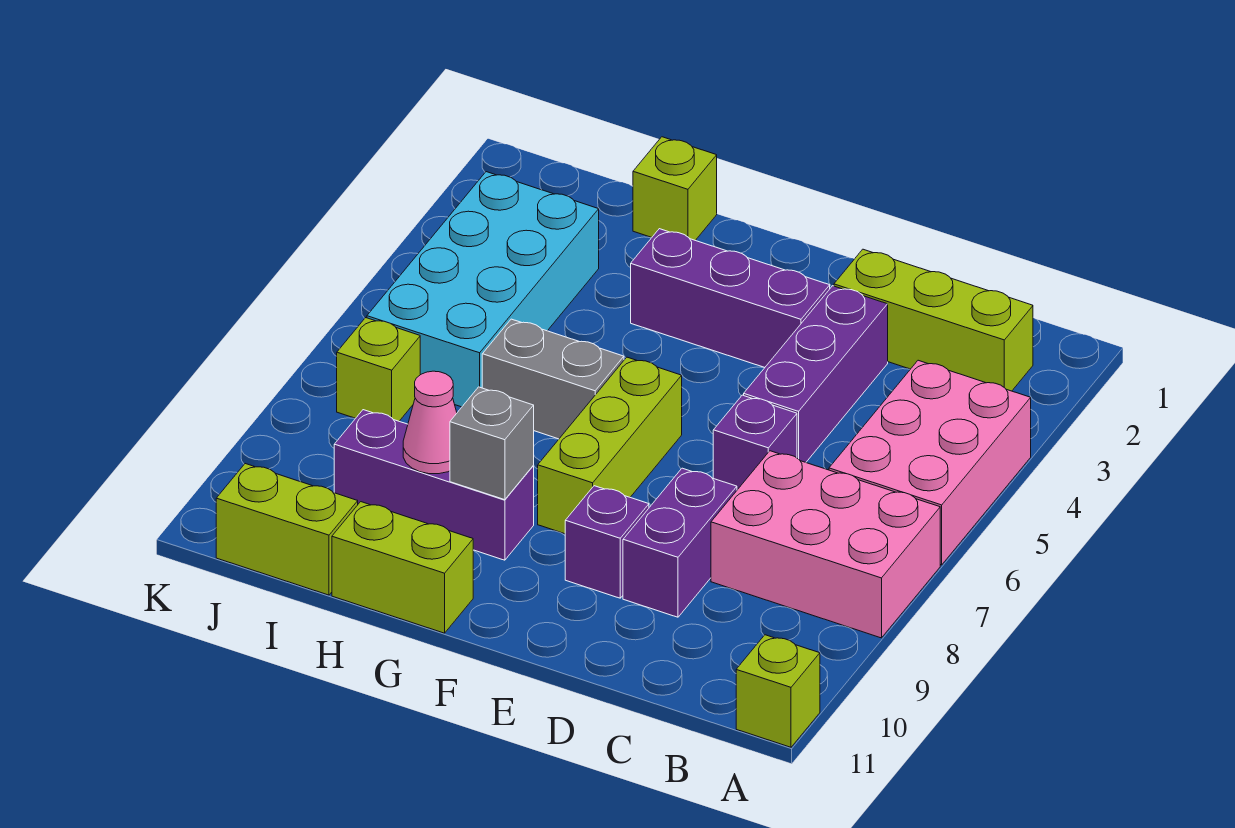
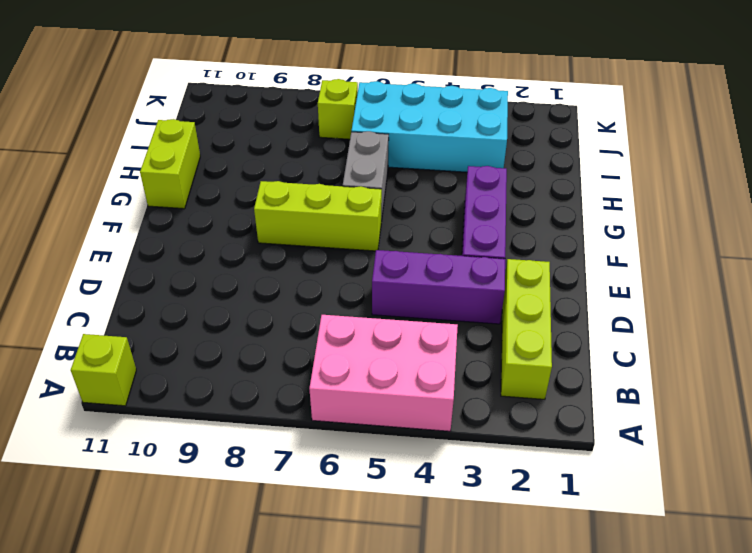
none -> pink brick A7:C8 level 1
none -> purple brick D6 level 1
none -> purple brick D8:D9 level 1

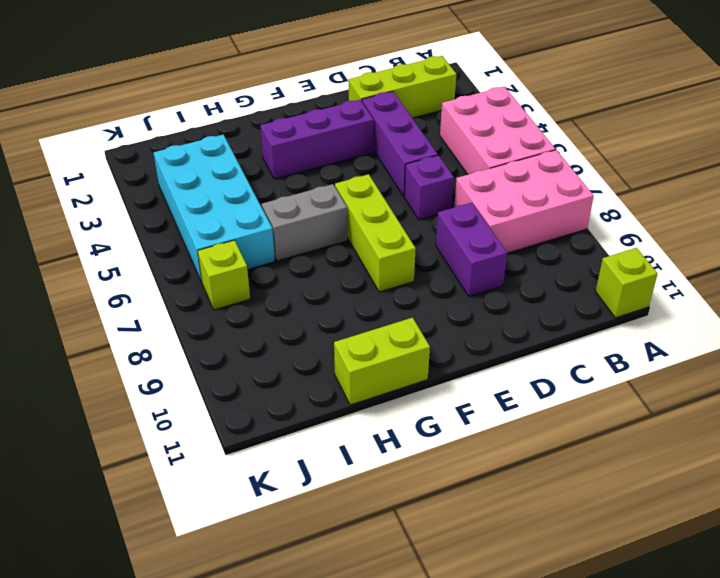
none -> purple brick E9 level 1
none -> purple brick G9:I9 level 1
none -> lime brick H1 level 1

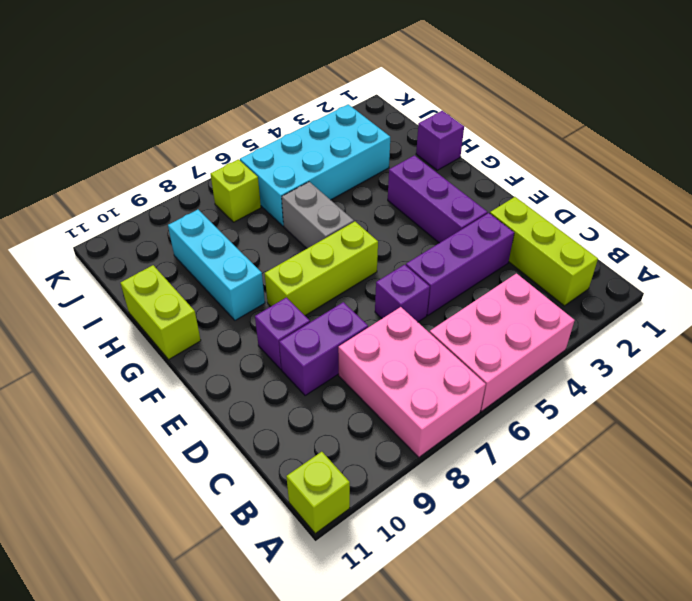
cyan brick G9:I9 level 1 -> purple brick G9:I9 level 1
purple brick H1 level 1 -> lime brick H1 level 1
none -> lime brick I11:J11 level 1
none -> grey brick G9 level 2
none -> pink cone H9 level 2

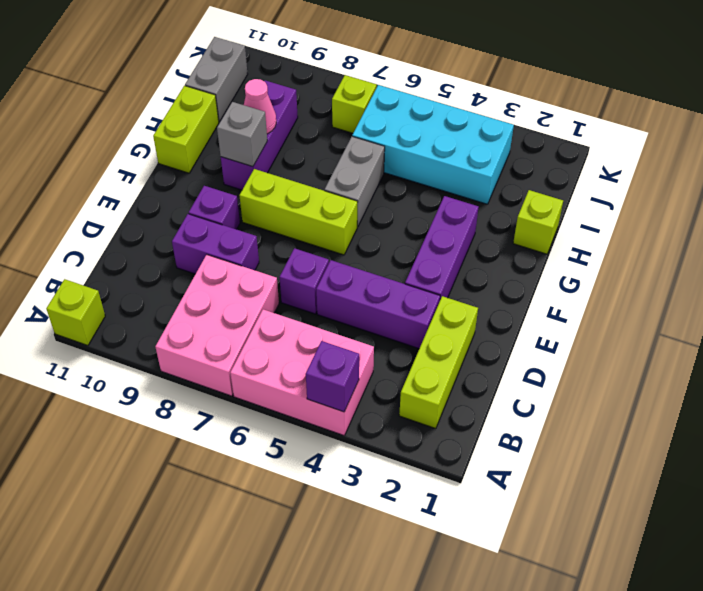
purple brick A4 level 2 -> none
grey brick I11:J11 level 1 -> lime brick I11:J11 level 1

